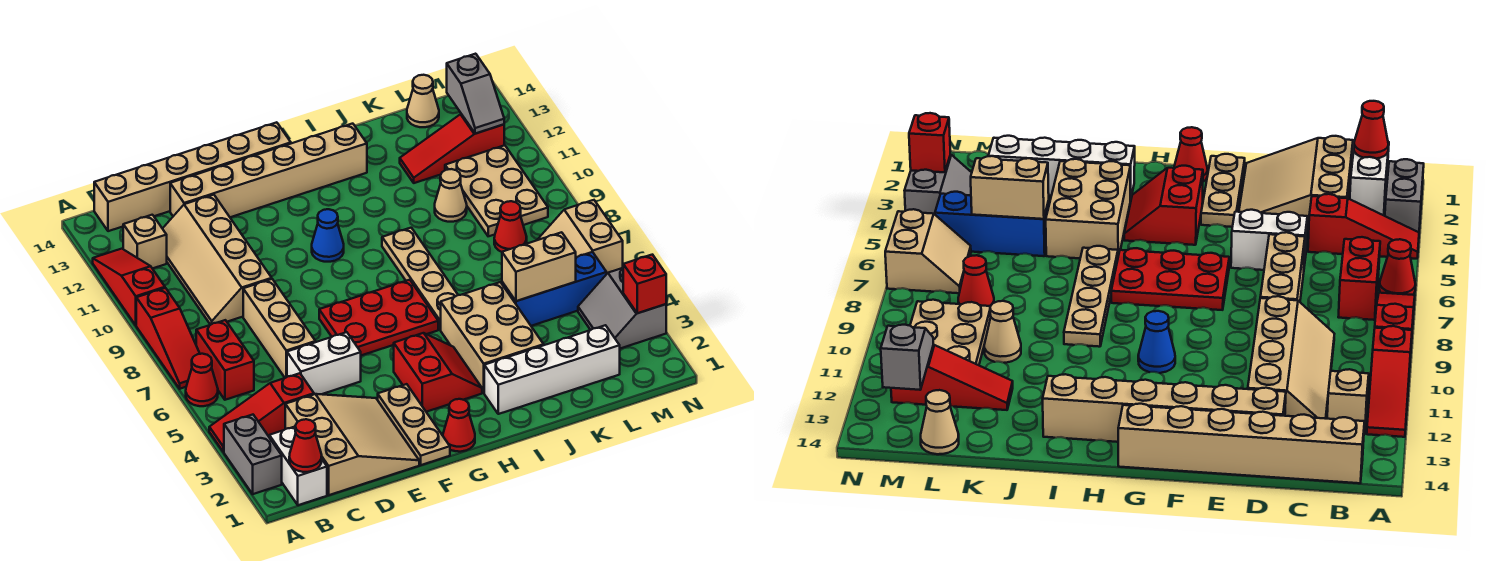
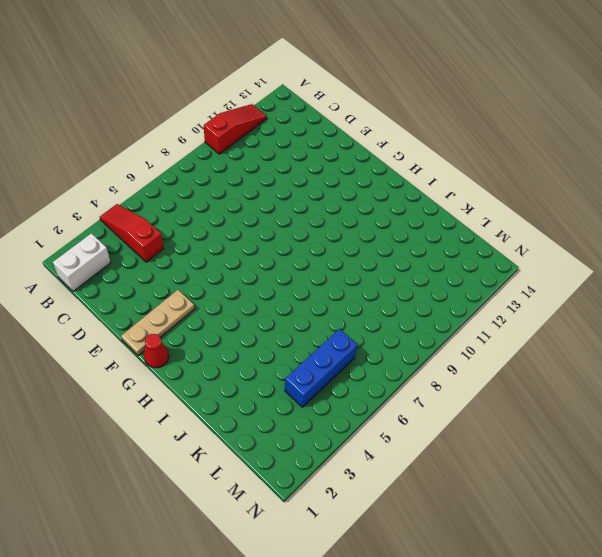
blue brick L4:L6 level 1 -> blue brick K5:M5 level 1
none -> grey brick A2:A3 level 1
none -> red cone A6 level 1
none -> red slope A7:A9 level 1 top 9
none -> red brick B6:B7 level 1

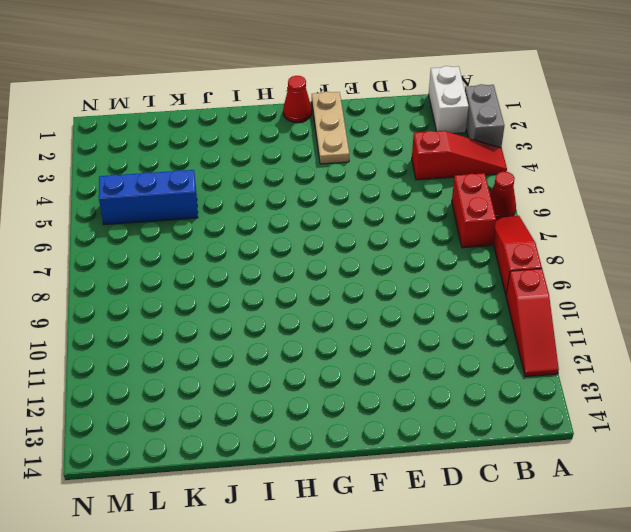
none -> tan brick B12 level 1
none -> tan brick B14:G14 level 1
none -> tan slope C1:E3 level 1 top C
none -> tan slope C9:D12 level 1 top D

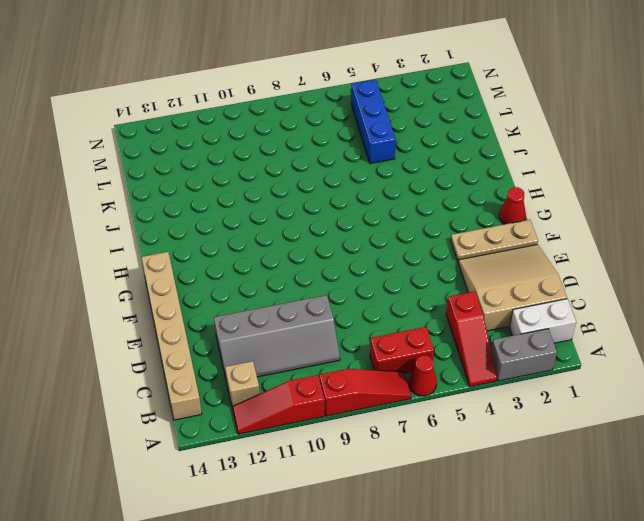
grey slope C9:D12 level 1 top D -> tan slope C9:D12 level 1 top D
none -> white brick D5:E5 level 1
none -> tan brick D6:D8 level 1
none -> tan brick D13:I13 level 1
none -> red plate F6:H7 level 1

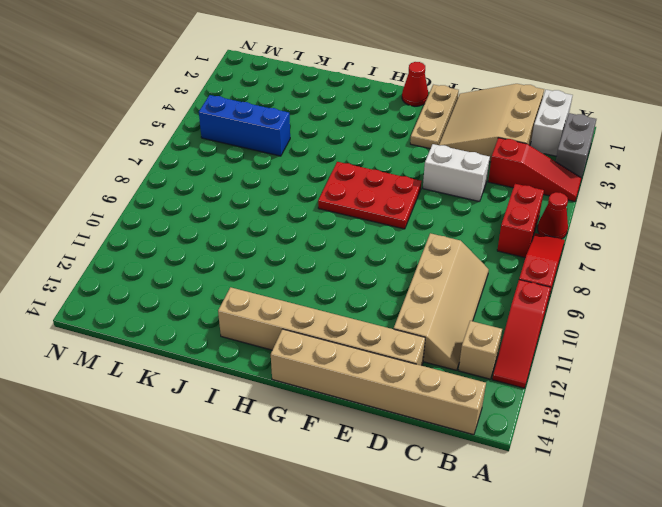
none -> tan brick D6:D8 level 1
none -> red slope G3:H4 level 1 top G
none -> blue cone G10 level 1
none -> white brick I2:L2 level 1

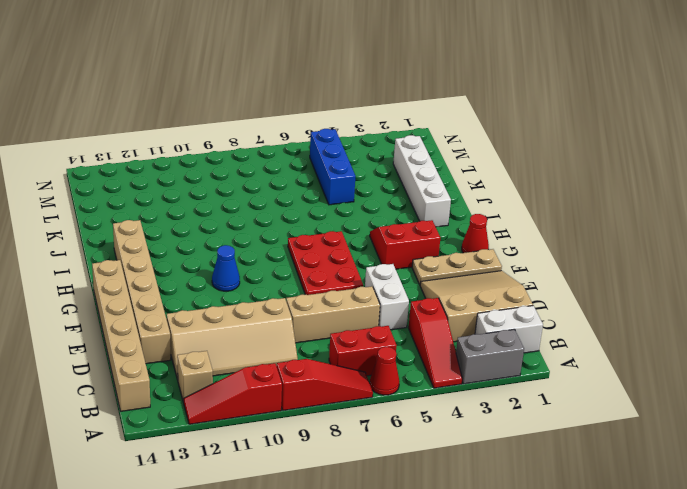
none -> tan brick I3:J5 level 1
none -> tan plate I6:I9 level 1
none -> tan cone K10 level 1
none -> red slope K12:M12 level 1 top M

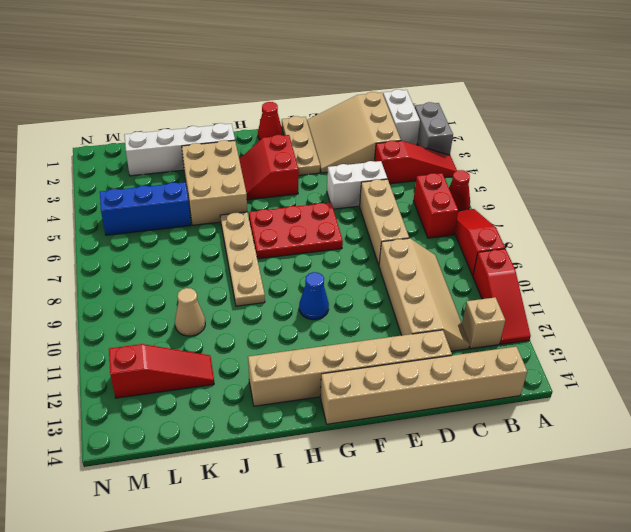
none -> red cone L8 level 1
none -> tan plate L9:M11 level 1
none -> tan cone L14 level 1
none -> grey slope M3:N4 level 1 top N

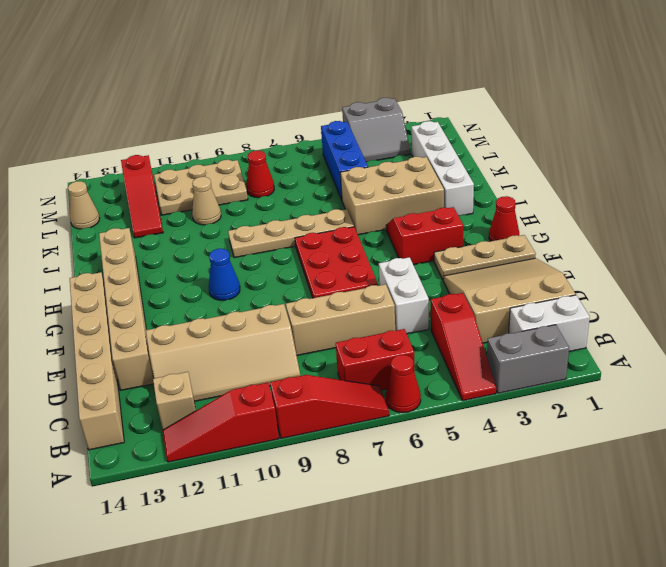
none -> tan slope M6:N7 level 1 top N
none -> red cone B1 level 2
none -> tan brick K5:L5 level 2
none -> grey slope M12:M13 level 2 top 13

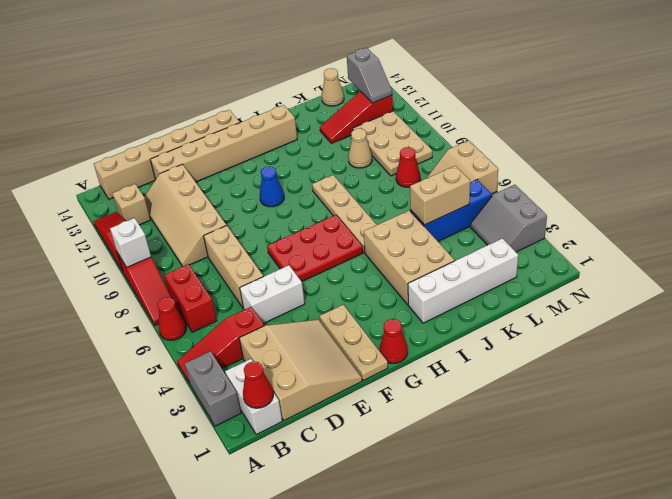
white brick A9 level 2 -> none
none -> red slope G3:H4 level 1 top G
none -> red brick N3 level 2

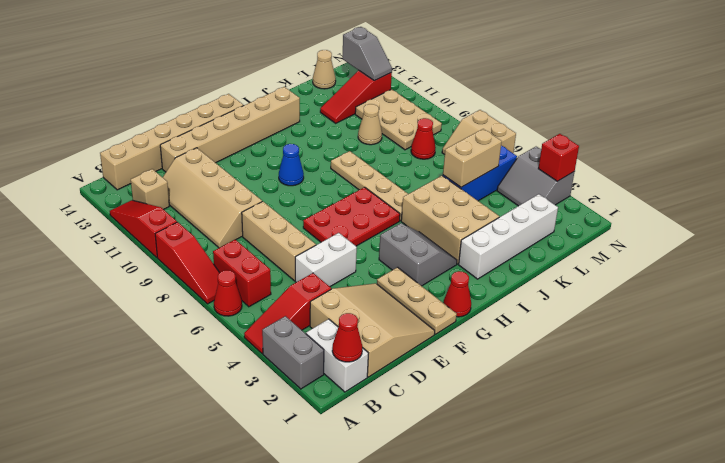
grey slope G3:H4 level 1 top G -> red slope G3:H4 level 1 top G

